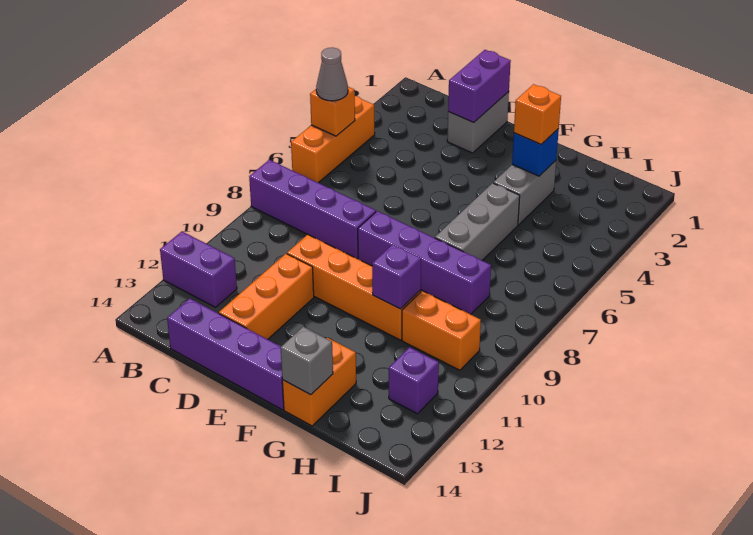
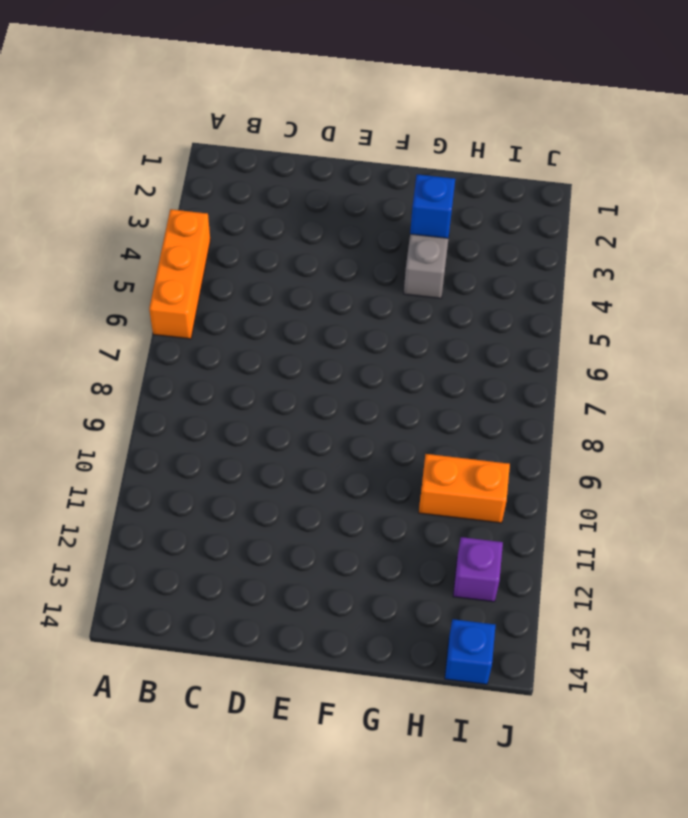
blue brick I14 level 1 -> none
none -> purple brick A8:D8 level 1
none -> purple brick A12:B12 level 1
none -> purple brick C14:F14 level 1

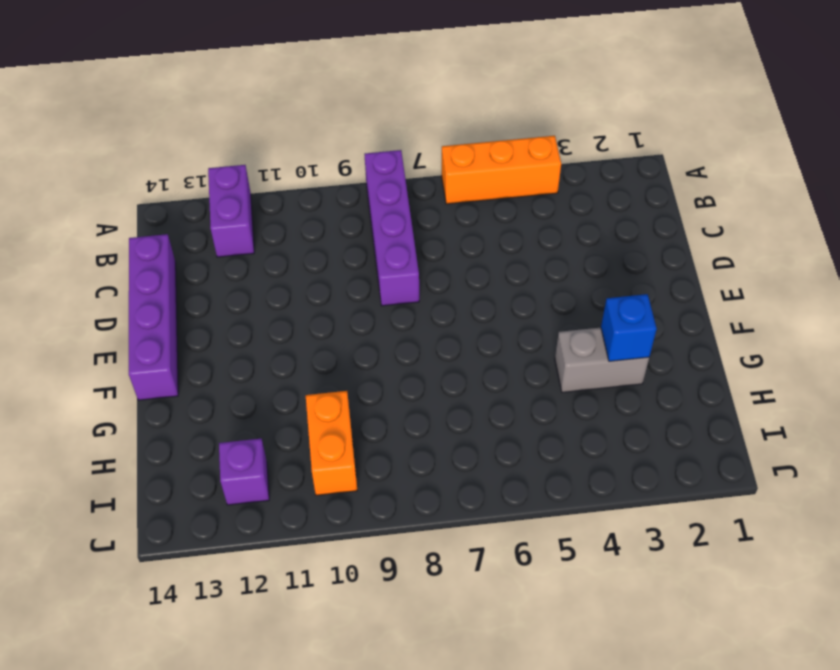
none -> grey brick D1:D2 level 1
none -> orange brick D10:G10 level 1
none -> orange brick D11:D13 level 1

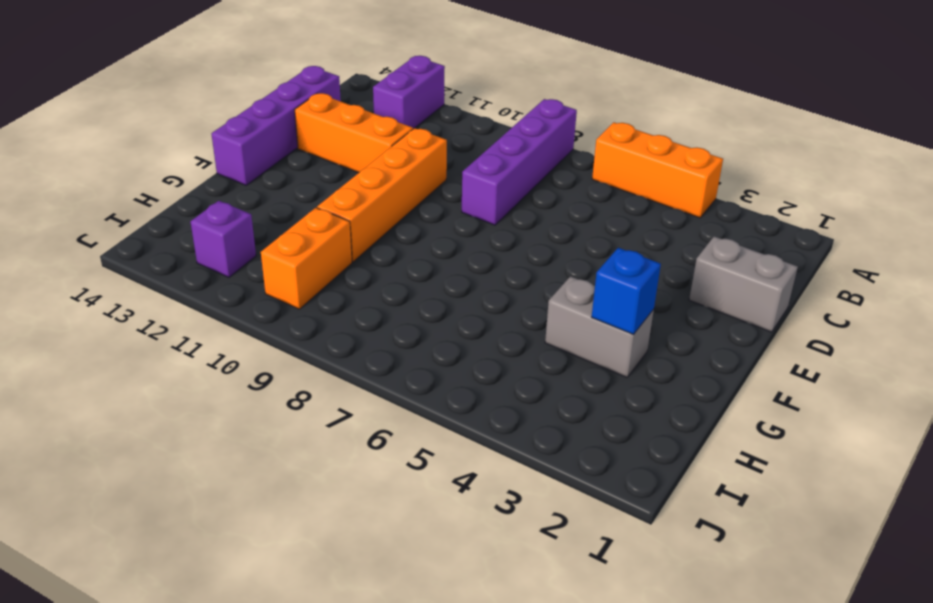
none -> purple brick E8:H8 level 1
none -> grey brick G5:G7 level 1
none -> orange brick G13:G14 level 1

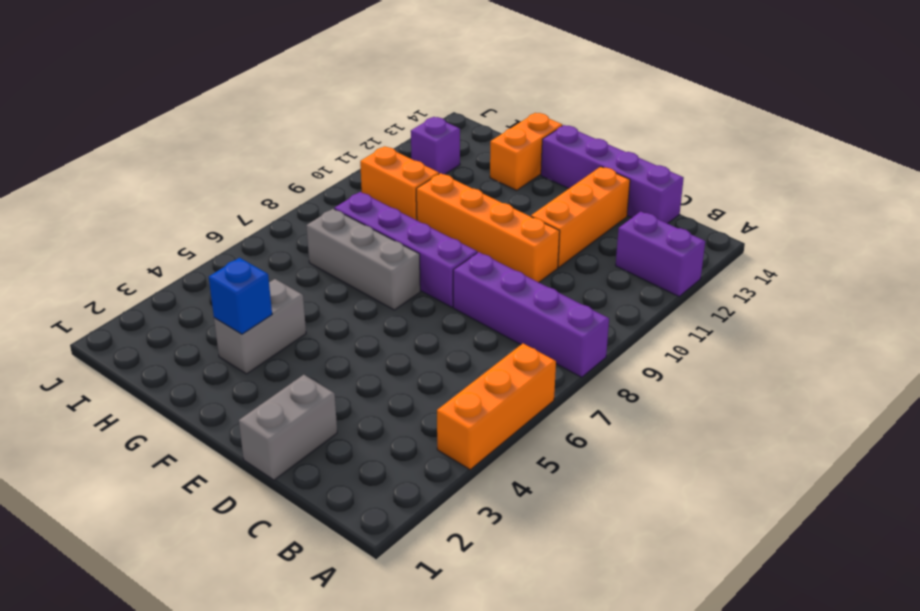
grey brick F7:H7 level 1 -> grey brick G5:G7 level 1
none -> orange brick A5 level 2
none -> purple brick D1:D2 level 2
none -> purple brick G10 level 2

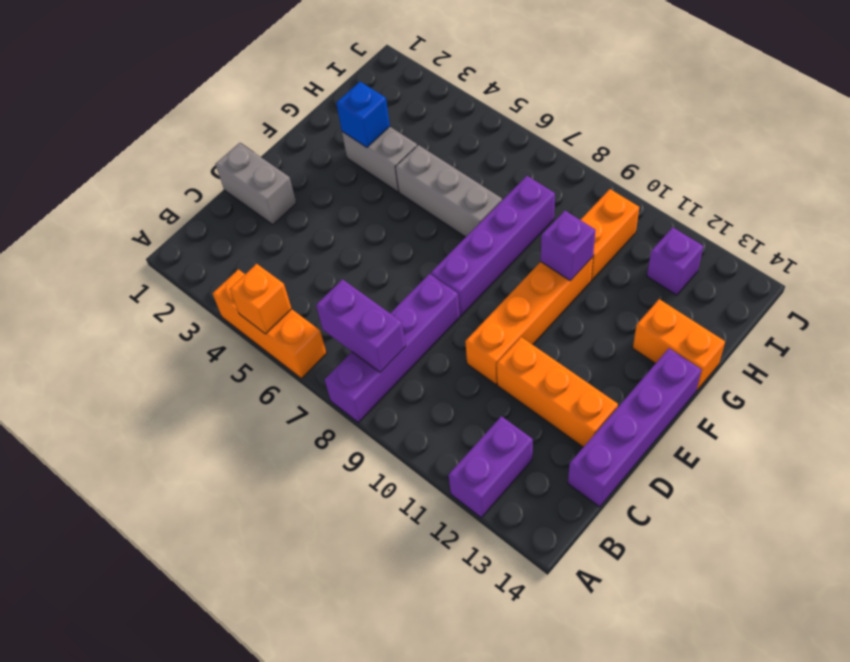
purple brick B7:B8 level 2 -> purple brick D1:D2 level 2
none -> grey brick G14 level 2
none -> grey cone A5 level 3
none -> orange brick G3 level 3

